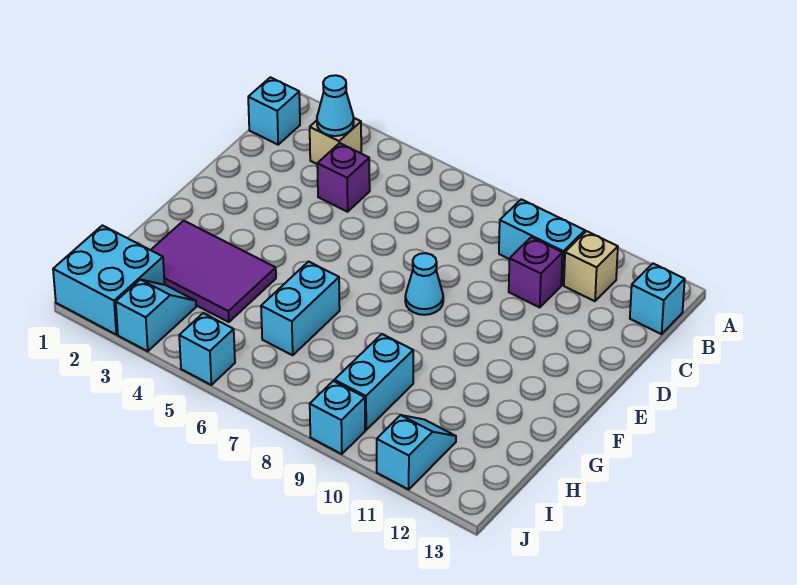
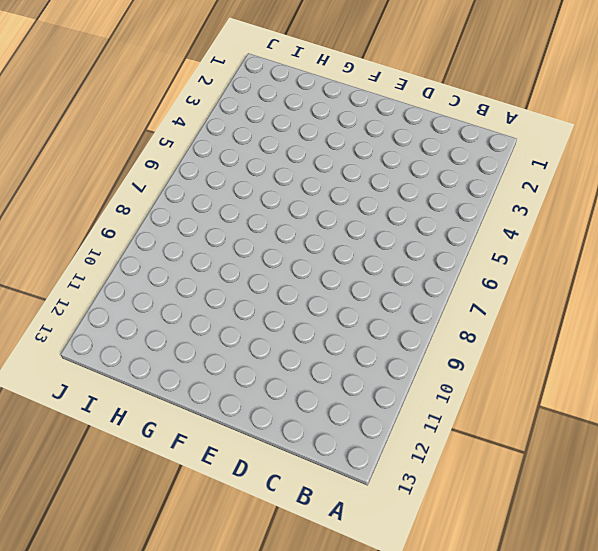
none -> cyan brick B1 level 1
none -> tan brick B3 level 1
none -> cyan brick B9:B10 level 1

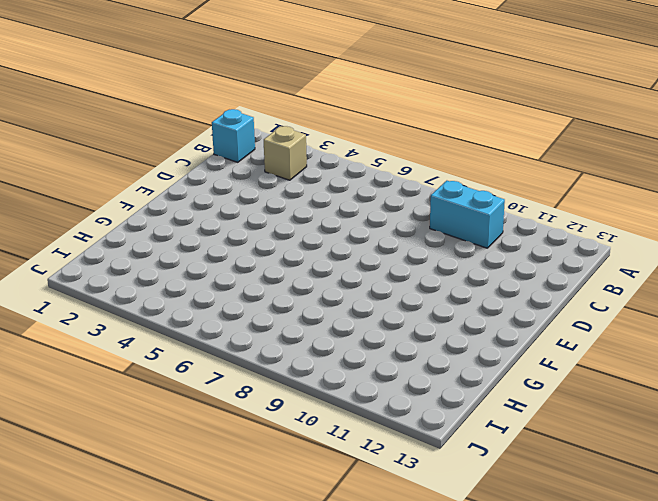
none -> tan brick B11 level 1
none -> cyan brick B13 level 1
none -> purple brick C4 level 1

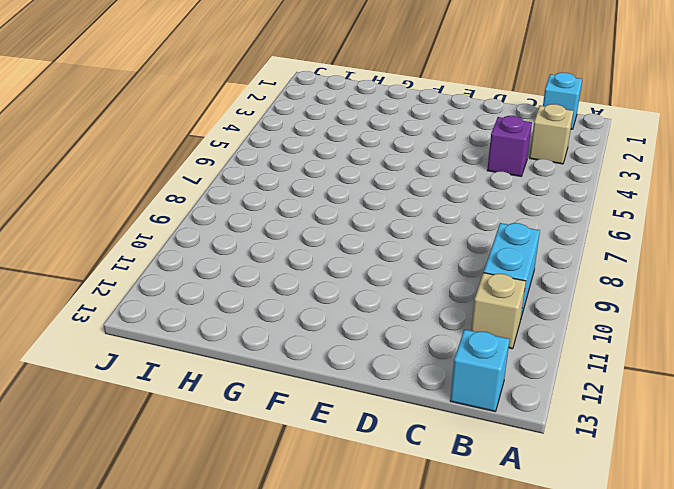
none -> purple brick C10 level 1
none -> cyan cone E8 level 1
none -> purple tile G2:H4 level 1

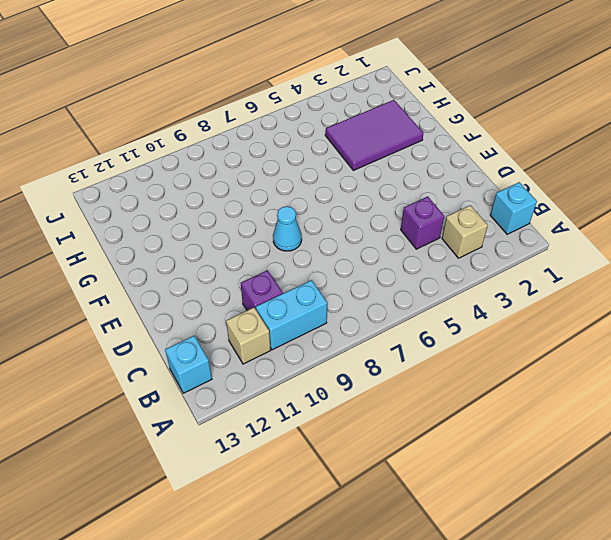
none -> cyan brick G6:H6 level 1
none -> cyan brick H9:I9 level 1
none -> cyan brick I1:J2 level 1

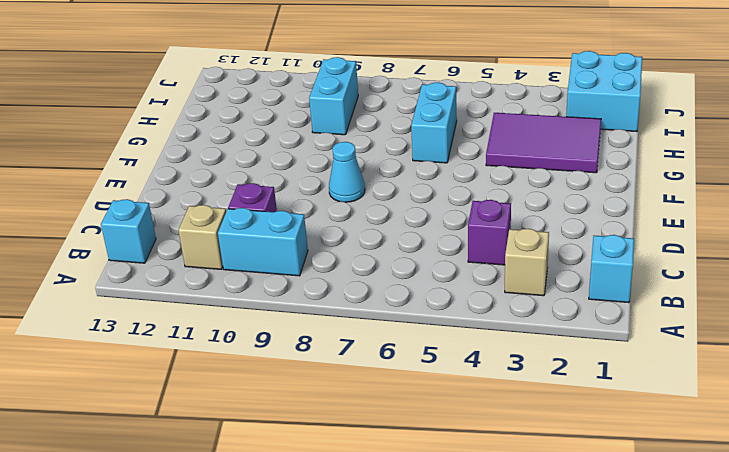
none -> cyan slope I3:J3 level 1 top J
none -> cyan slope I11:J11 level 1 top J
none -> cyan brick J5 level 1

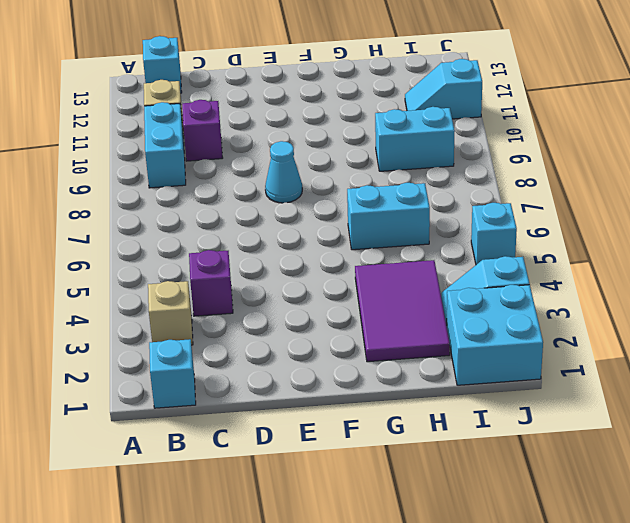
none -> cyan brick J9 level 1
none -> cyan cone B3 level 2

